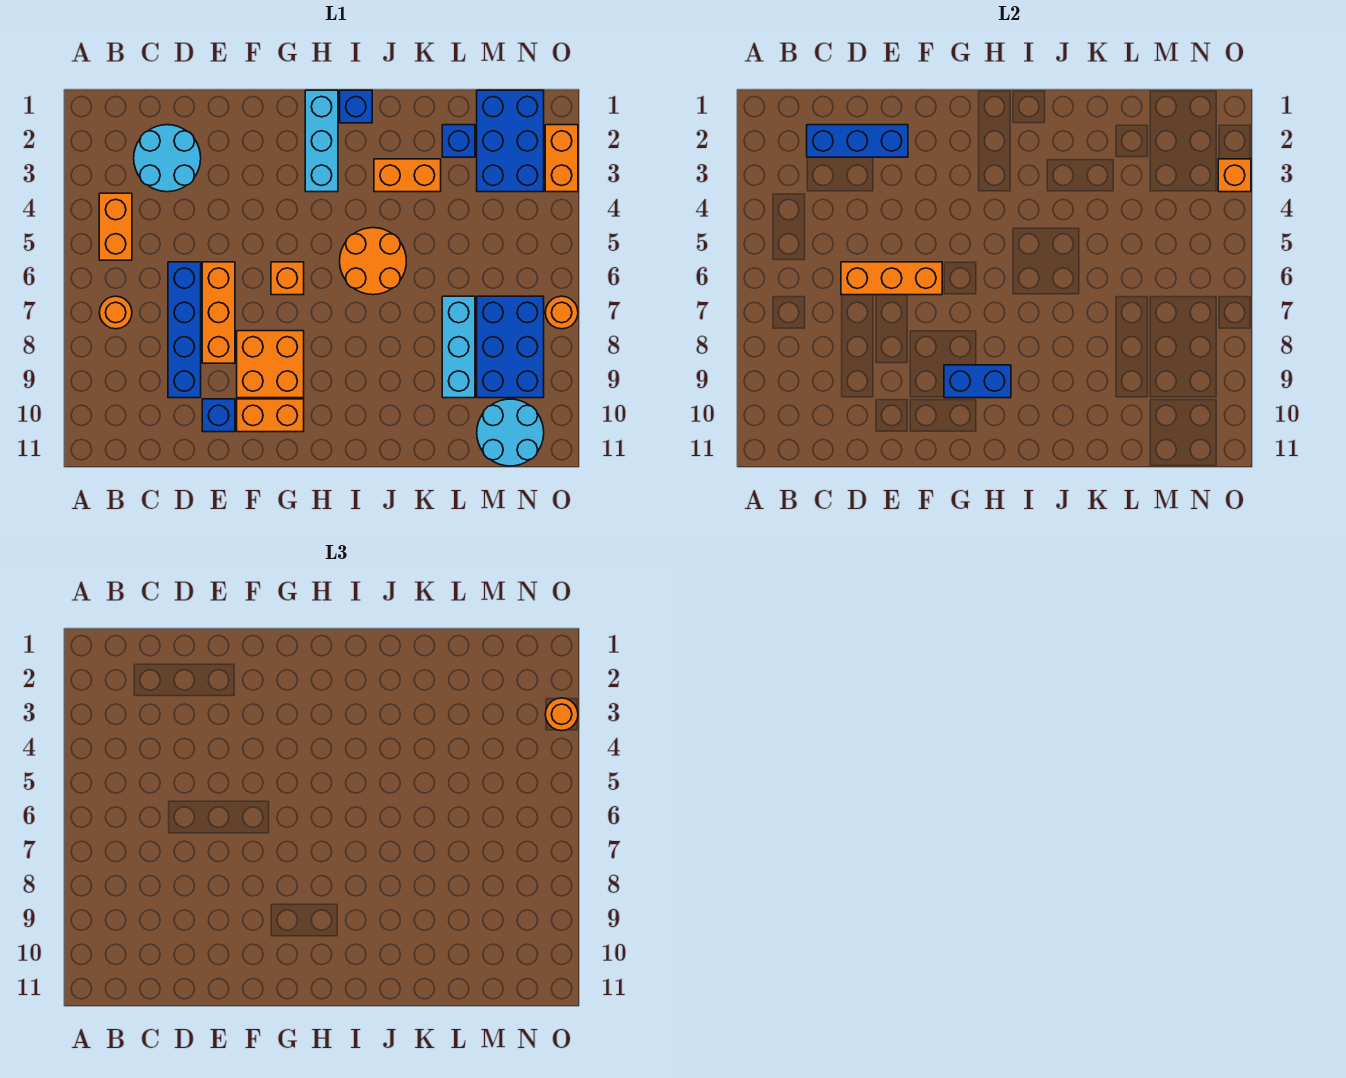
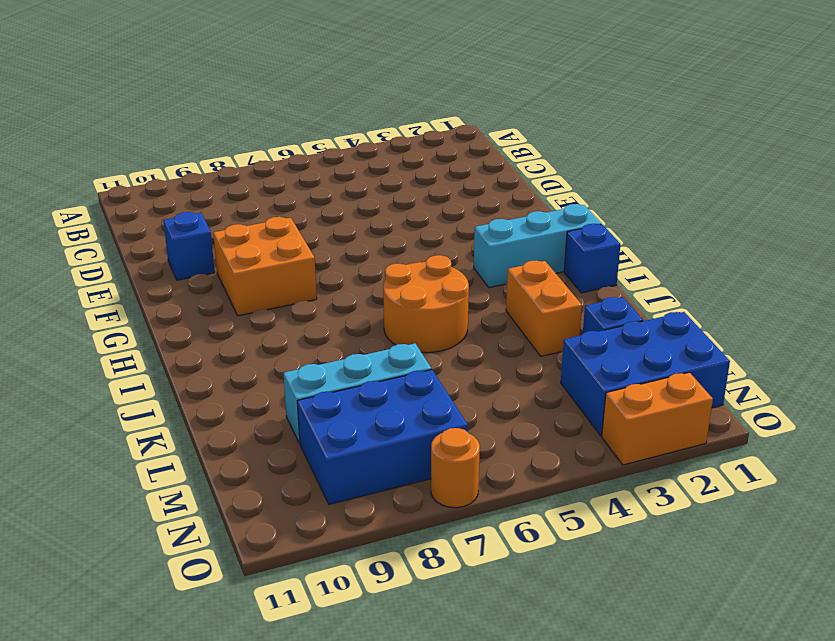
none -> orange brick B4:B5 level 1
none -> orange round brick B7 level 1
none -> cyan round brick C2:D3 level 1

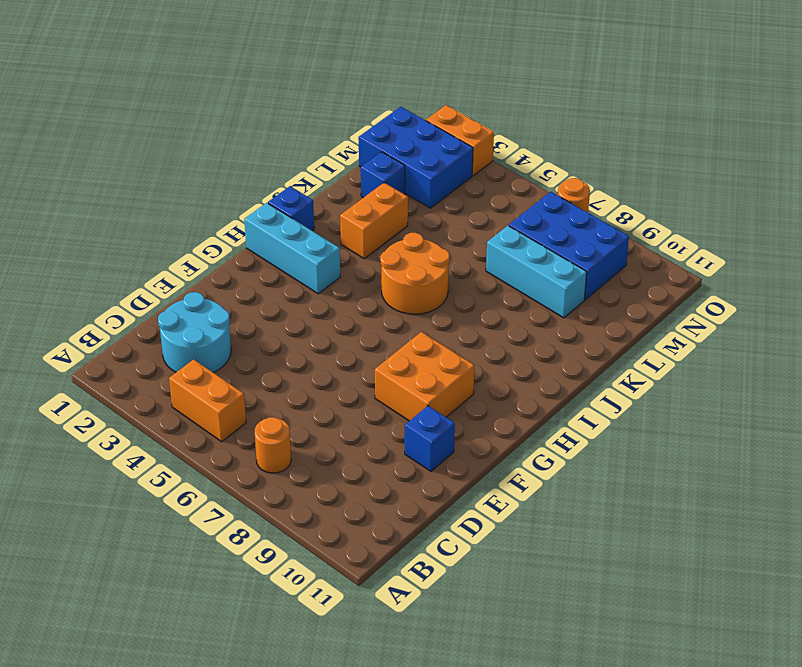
none -> blue brick D6:D9 level 1
none -> orange brick E6:E8 level 1
none -> orange brick F10:G10 level 1

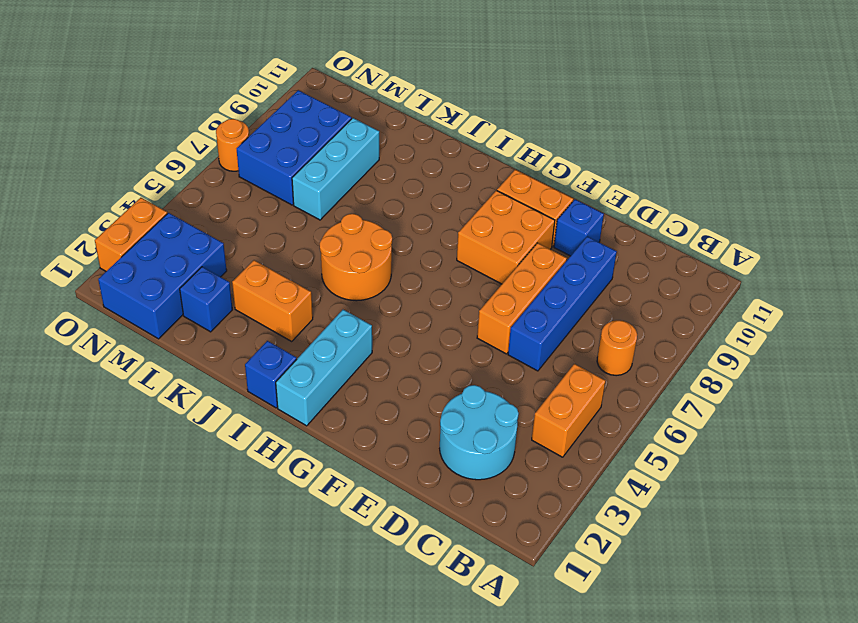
none -> orange brick G6 level 1
none -> cyan round brick M10:N11 level 1
none -> blue brick C2:E2 level 2

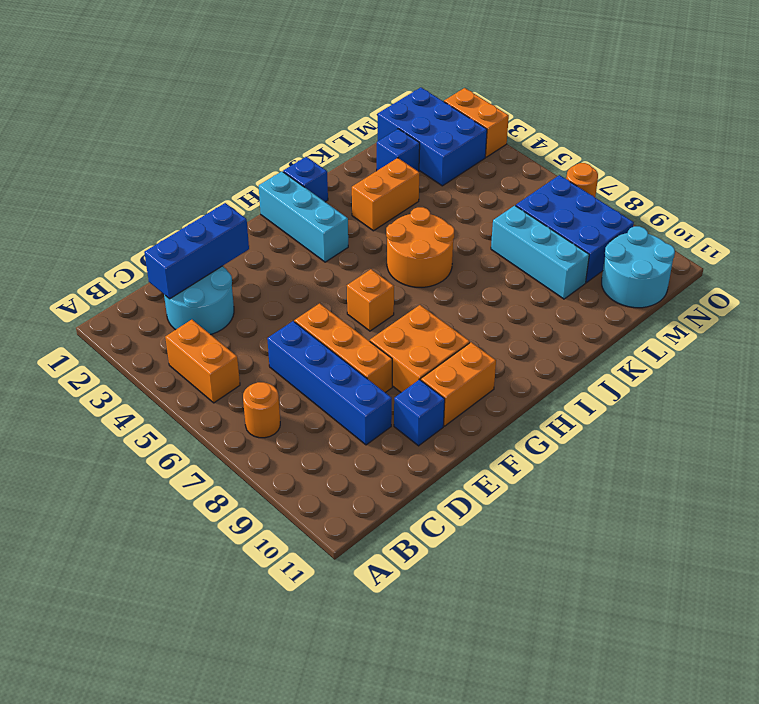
none -> orange brick D6:F6 level 2
none -> blue brick G9:H9 level 2
none -> orange brick O3 level 2

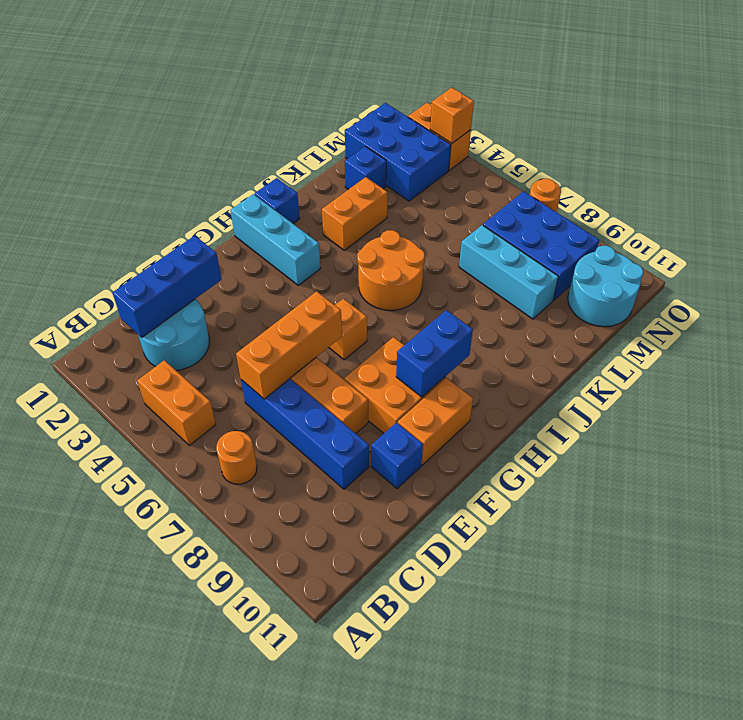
none -> orange round brick O3 level 3

